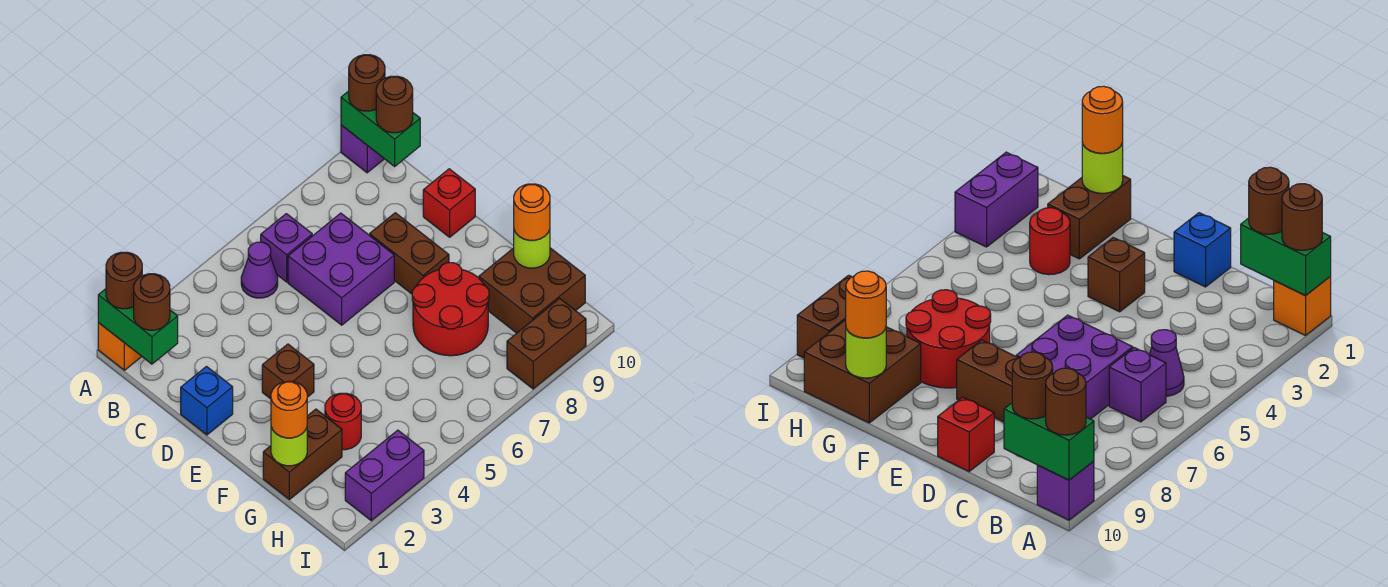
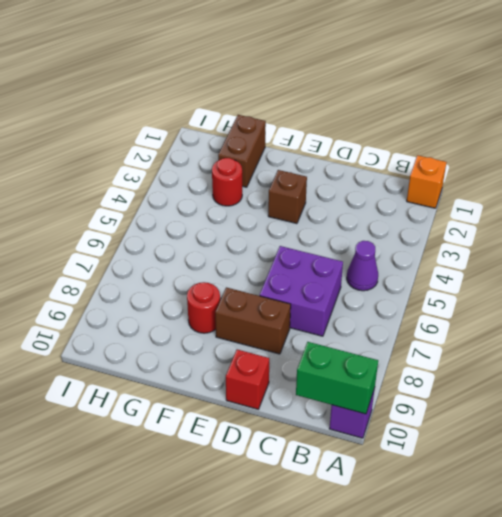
red round brick F8 level 1 -> red round brick F7:G8 level 1
none -> purple brick B6 level 1
none -> blue brick D1 level 1
none -> brown brick G9:H10 level 1

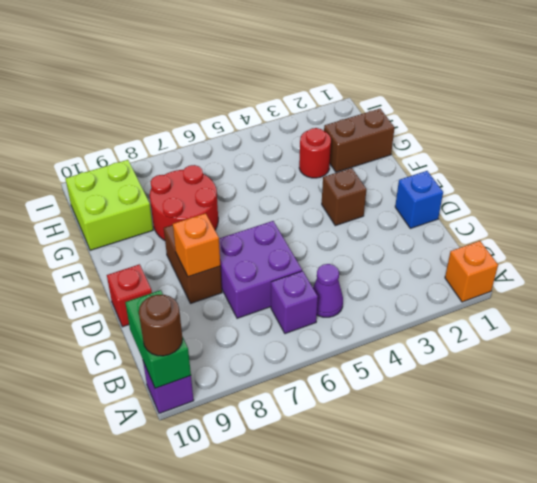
orange brick D8 level 2 -> none
lime brick G9:H10 level 1 -> brown brick G9:H10 level 1
none -> purple brick I2:I3 level 1
none -> brown brick I8:I9 level 1
none -> green brick A1:B1 level 2

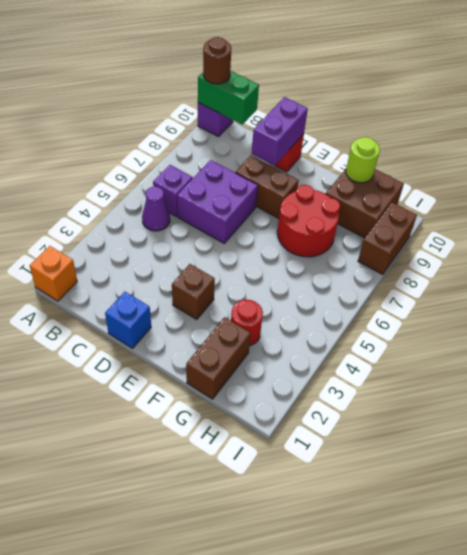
purple brick D9:D10 level 2 -> purple brick I2:I3 level 1
none -> green brick A1:B1 level 2
none -> lime round brick G1 level 2
none -> brown round brick A1 level 3

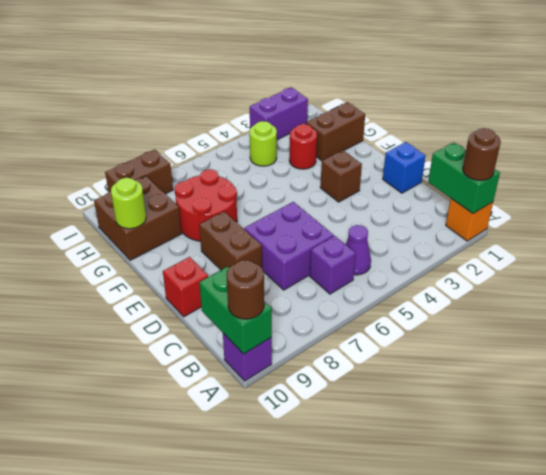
lime round brick H4 level 1 -> lime round brick G1 level 2
none -> brown round brick B1 level 3
none -> brown round brick B10 level 3
none -> orange round brick G1 level 3

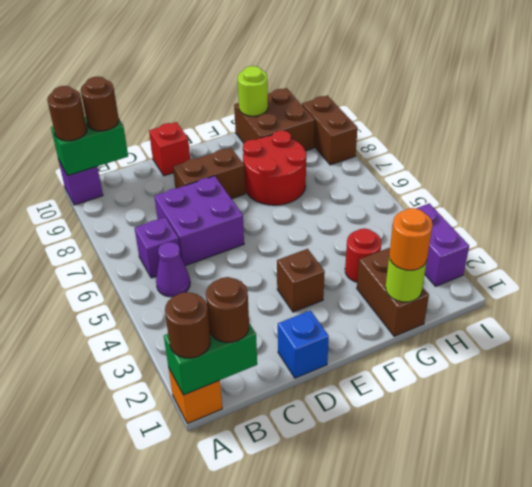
none -> orange round brick G10 level 3

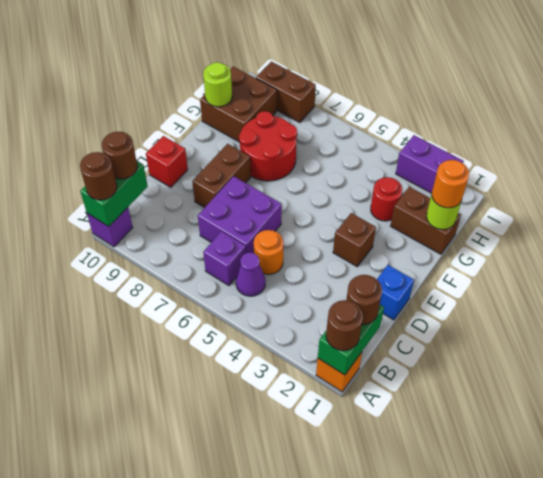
orange round brick C5 level 1 -> orange round brick G10 level 3

